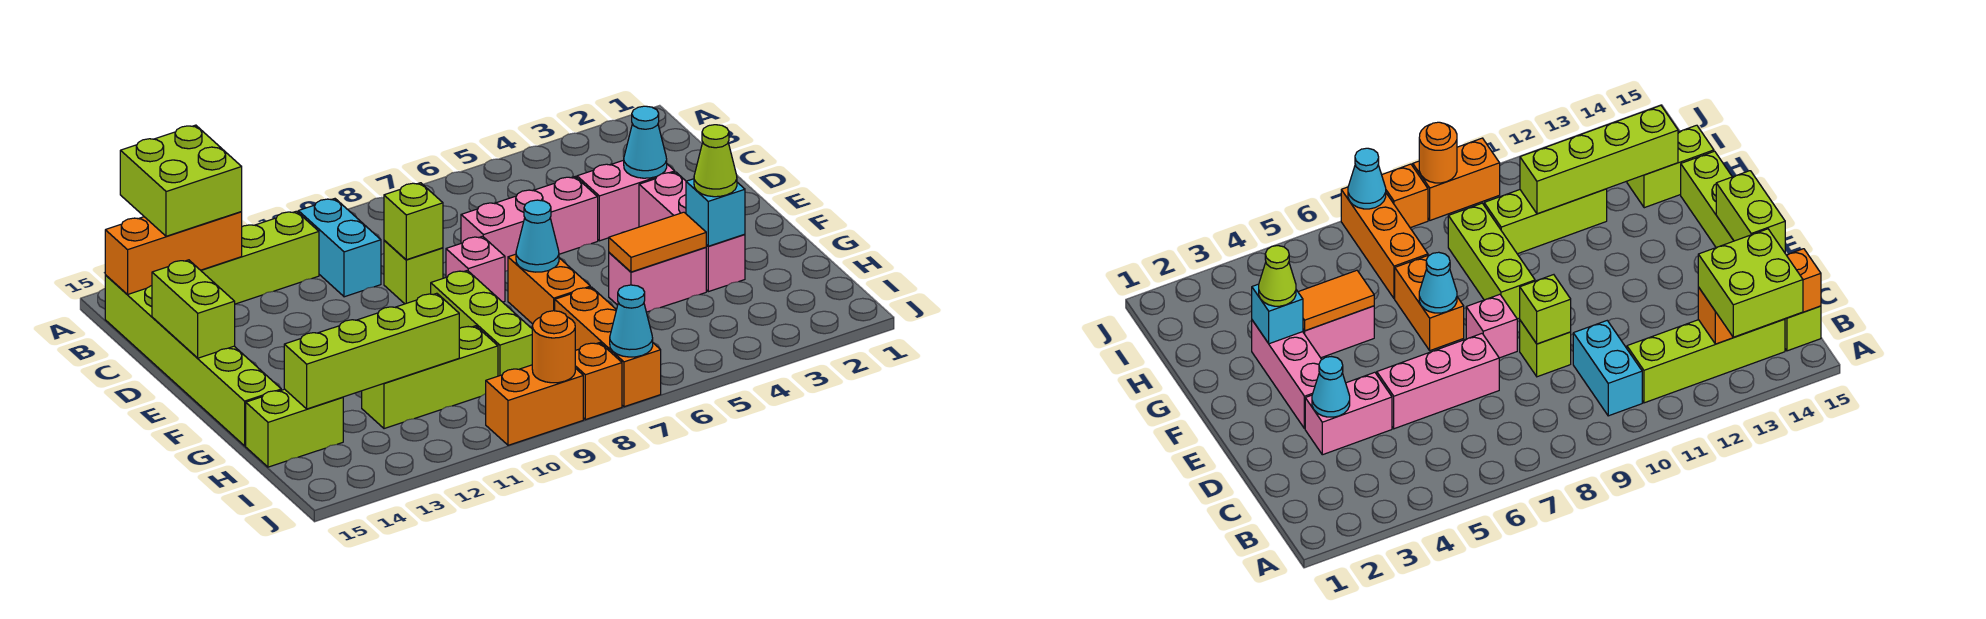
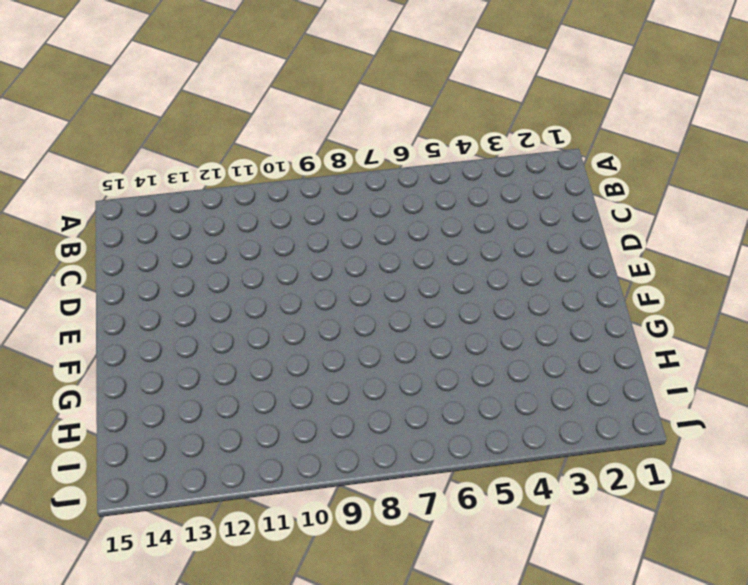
none -> cyan brick B10:C10 level 1
none -> lime brick B11:B14 level 1
none -> lime brick B15:G15 level 1

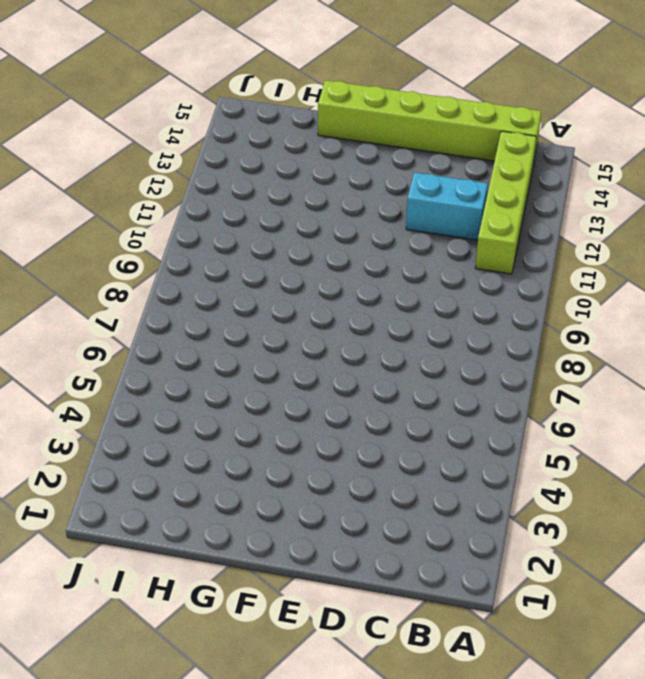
cyan brick C12:D12 level 1 -> cyan brick B10:C10 level 1
none -> pink brick D3:D4 level 1
none -> pink brick D5:D7 level 1
none -> lime brick D9 level 1

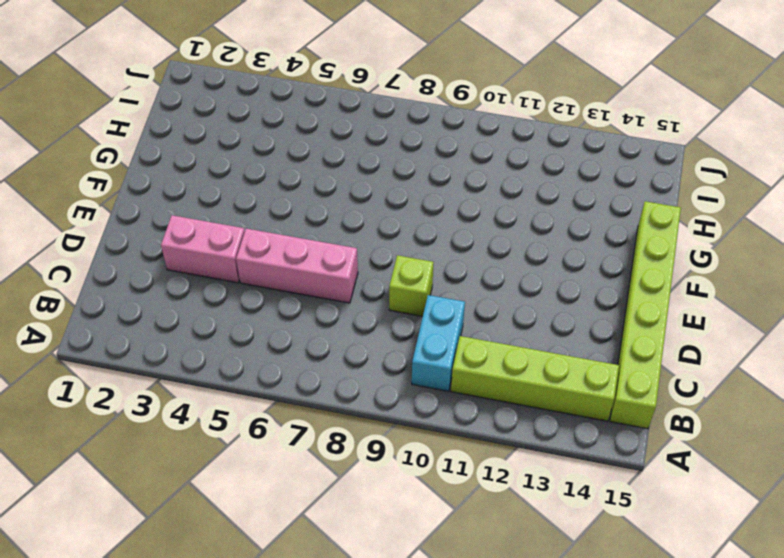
none -> pink brick E3:G3 level 1
none -> pink brick E8 level 1
none -> orange brick F7:G7 level 1

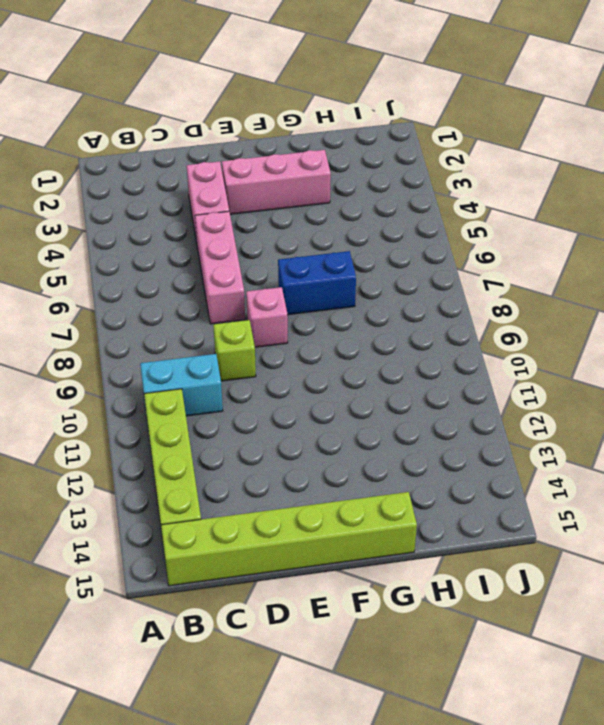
blue brick F7:G7 level 1 -> orange brick F7:G7 level 1
none -> lime brick F9:H9 level 1
none -> pink brick G4:G5 level 1
none -> orange brick H7:J7 level 1

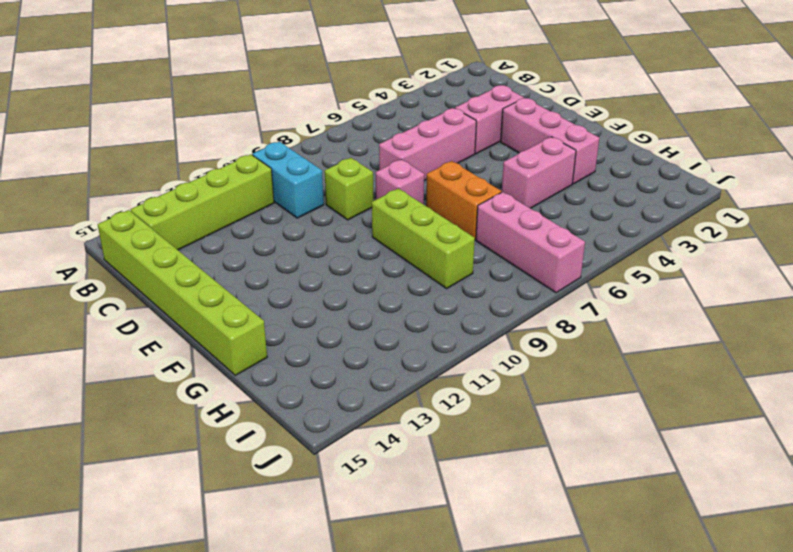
pink brick H7:J7 level 1 -> orange brick H7:J7 level 1
none -> lime brick H10:H12 level 1
none -> lime brick H14:H15 level 1
none -> orange brick J8 level 1

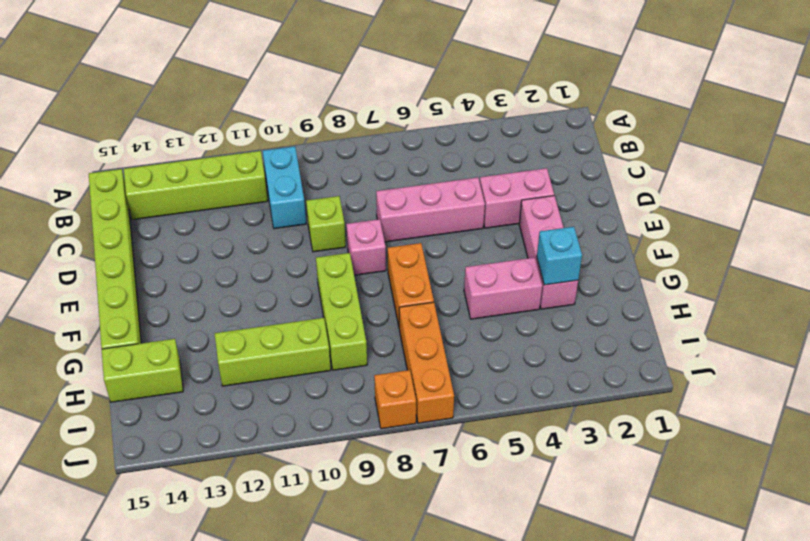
none -> orange brick J9:J10 level 1
none -> orange brick B13:B15 level 2
none -> cyan cone D3 level 2

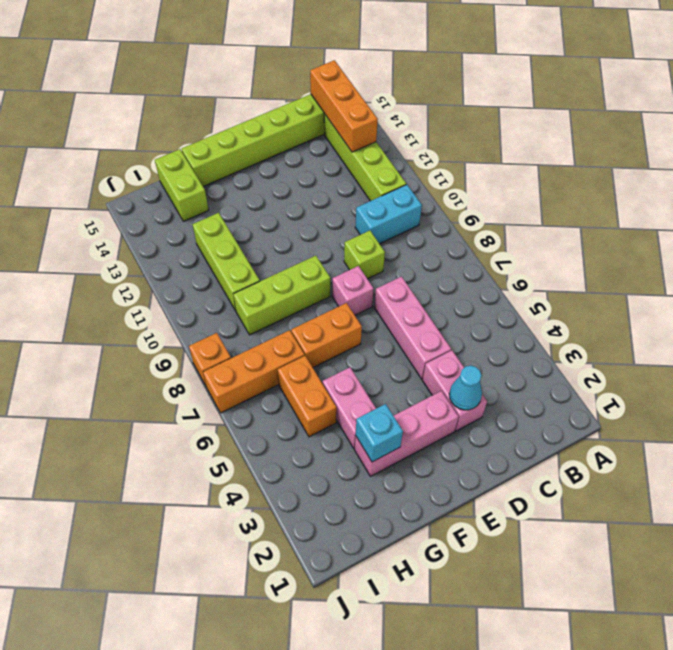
orange brick H5:H6 level 1 -> orange brick J9:J10 level 1
none -> lime brick D9 level 2
none -> lime brick D15:E15 level 2
none -> cyan cone F7 level 2

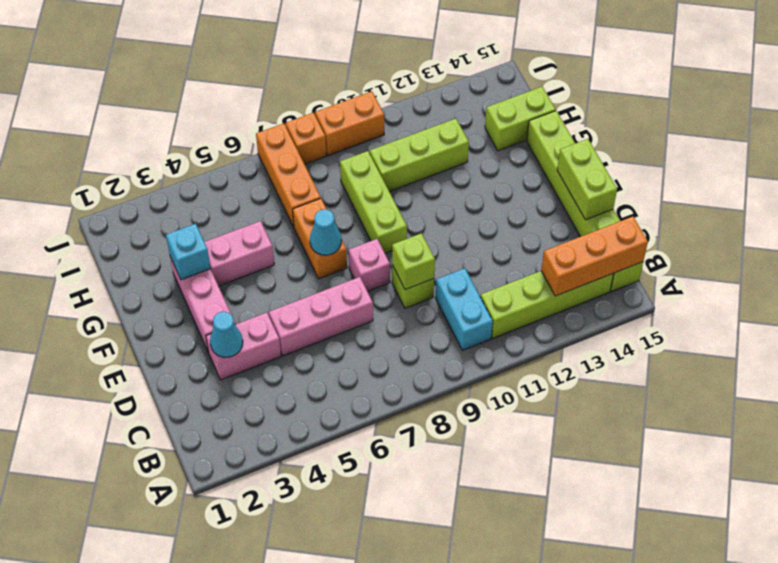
none -> orange tile G4:G5 level 2
none -> lime brick H11:H14 level 2
none -> cyan cone J7 level 2

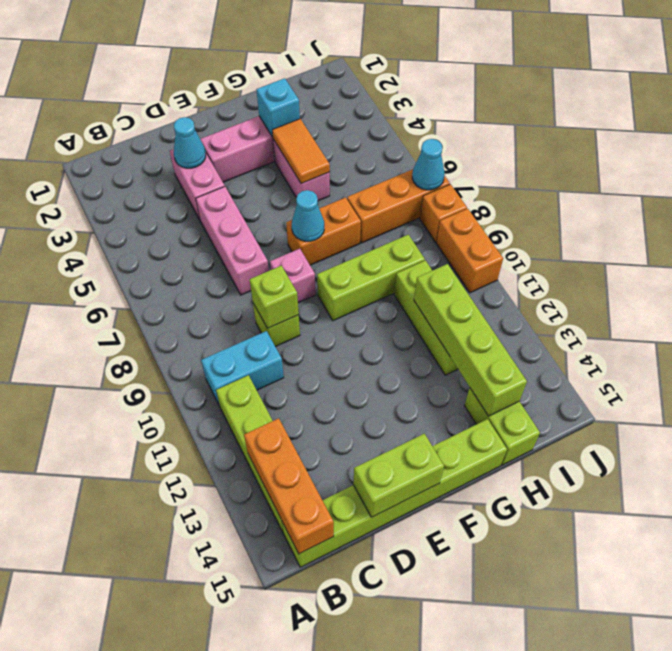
none -> orange round brick J9 level 2
none -> lime brick A13:B14 level 3
none -> lime cone G3 level 3

